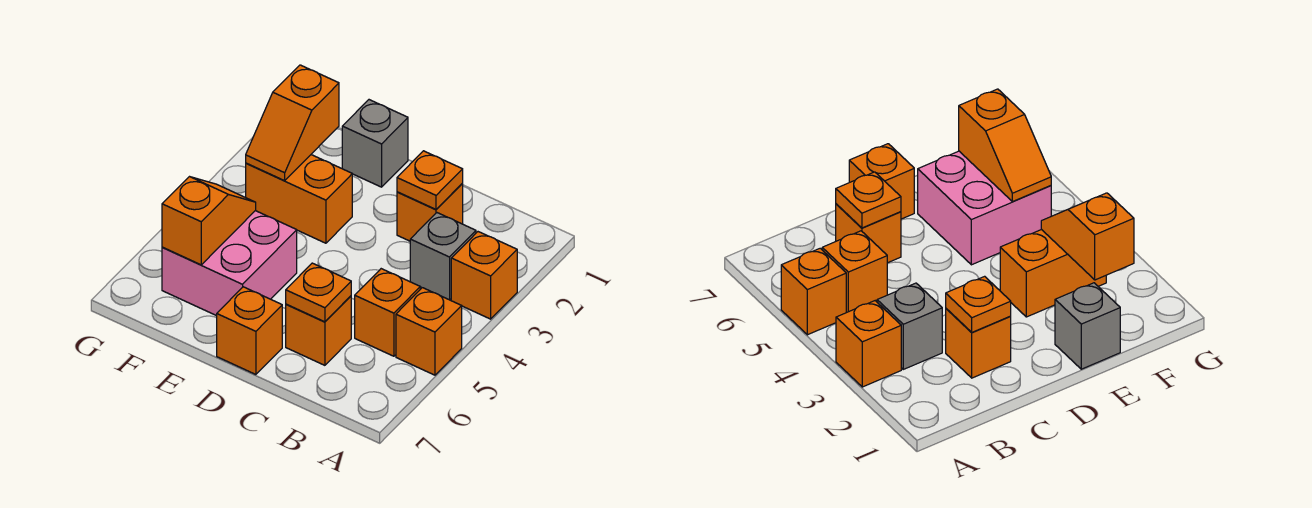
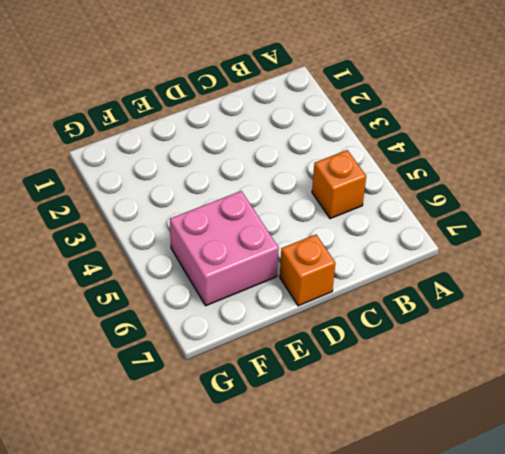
none -> orange brick A3 level 1
none -> orange brick A5 level 1
none -> grey brick B3 level 1

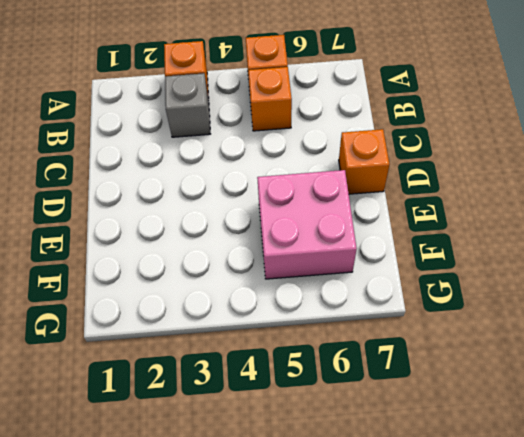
none -> orange brick C2 level 1
none -> orange brick C6 level 1
none -> grey brick E1 level 1

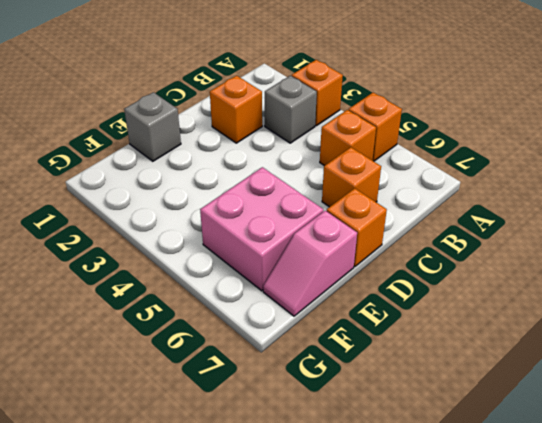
pink slope E7:F7 level 1 top E -> none
none -> orange brick E3:F3 level 1
none -> orange plate C2 level 2
none -> orange plate C6 level 2

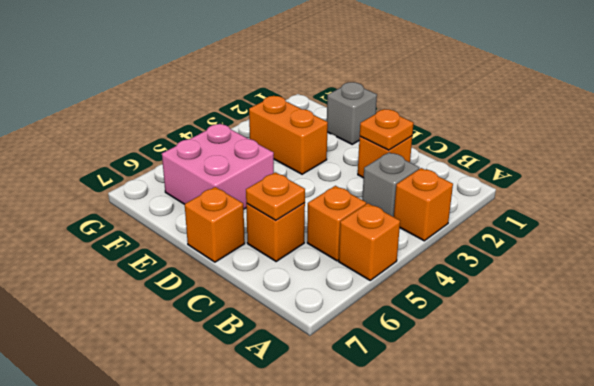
none -> orange slope F2:F3 level 2 top 2
none -> orange slope F5:F6 level 2 top 6

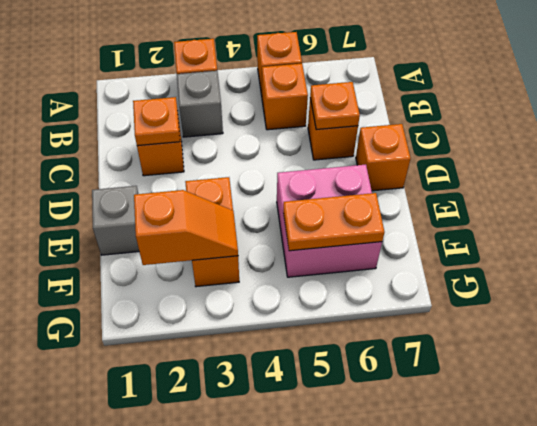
orange plate F5:F6 level 2 -> orange slope F5:F6 level 2 top 6

